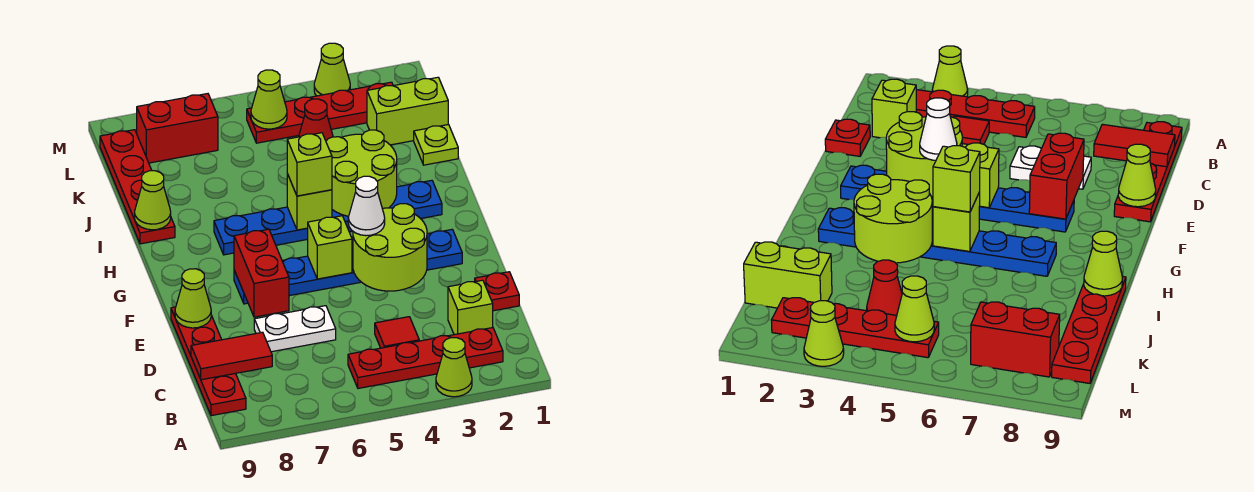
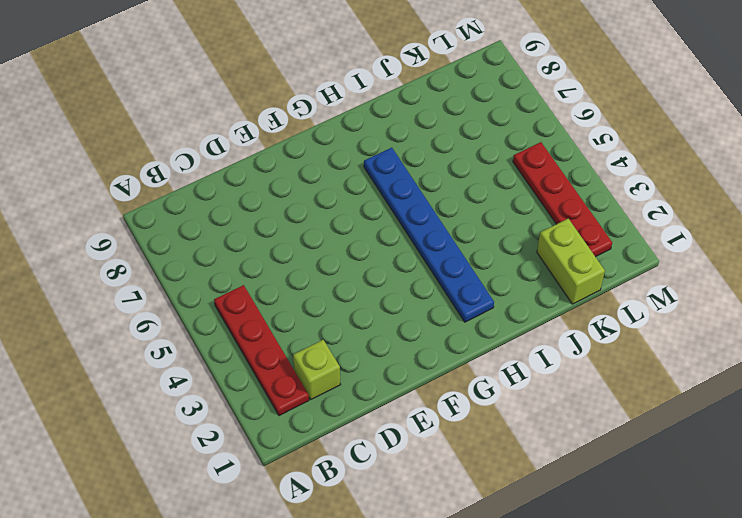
none -> lime cone A3 level 1
none -> red plate B9:E9 level 1
none -> red tile C4 level 1

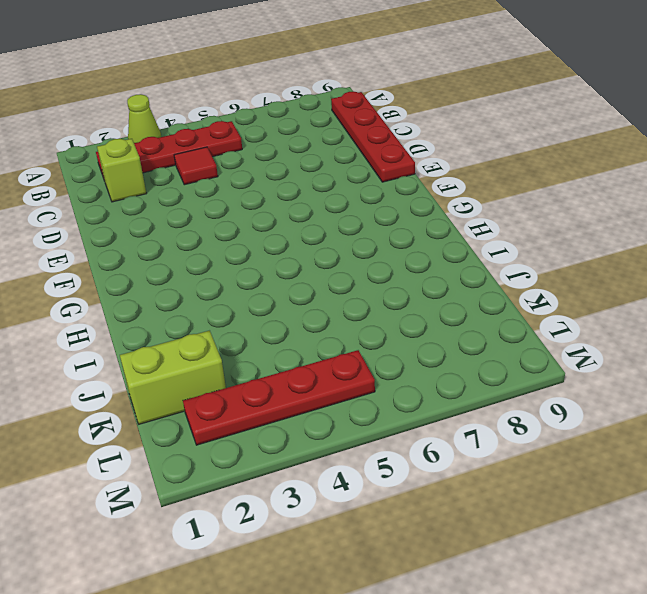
none -> red plate D1 level 1
none -> white plate D6:D7 level 1
none -> blue plate F2:F7 level 1

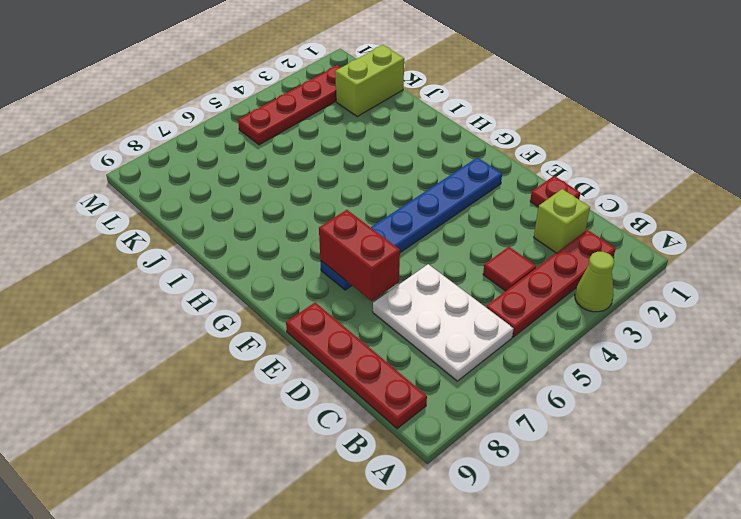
white plate B6:D7 level 1 -> white plate D6:D7 level 1
none -> blue plate H2:H7 level 1
none -> red plate I9:L9 level 1
none -> lime plate J1 level 1

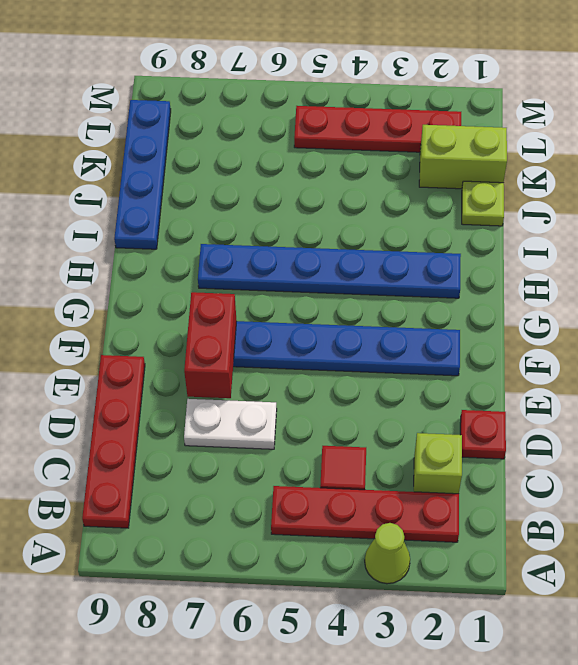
blue plate I9:L9 level 1 -> red plate I9:L9 level 1
none -> red cone K4 level 1
none -> red brick L7:L8 level 1
none -> lime cone M3 level 1

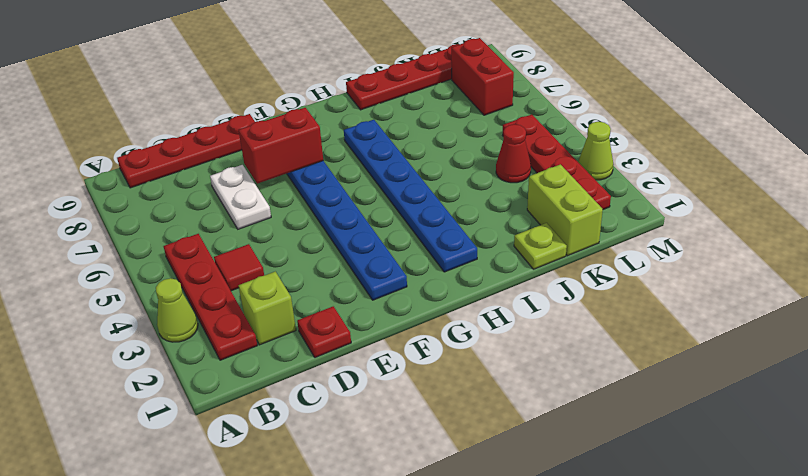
none -> red tile C8:C9 level 2
none -> lime round brick E3:F4 level 2
none -> lime cone E9 level 2

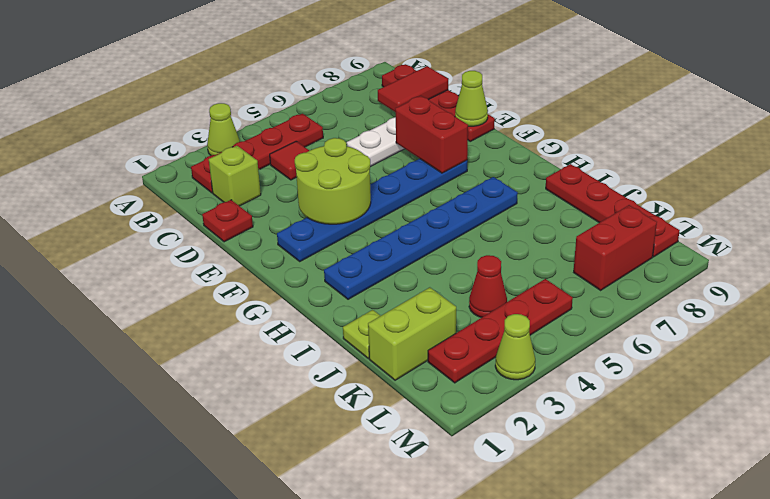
none -> lime brick F5 level 2
none -> lime round brick H3:I4 level 2
none -> lime brick H5 level 2

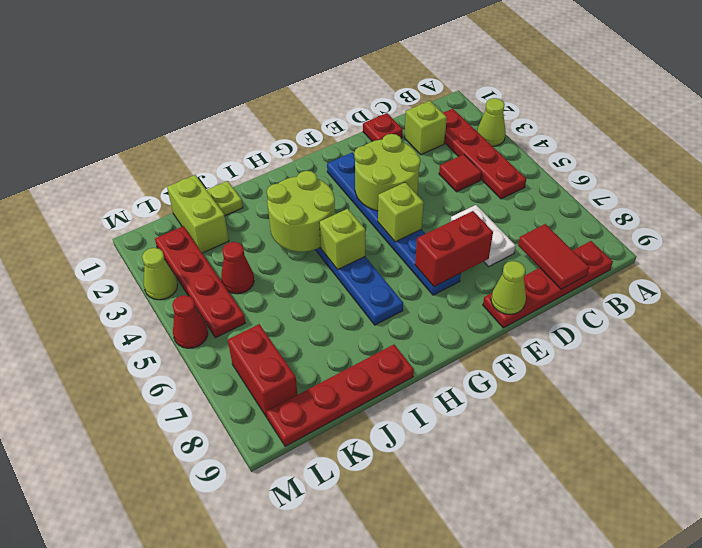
red cone M5 level 1 -> none
none -> lime cone I9 level 2
none -> lime cone L5 level 2
none -> white cone F4 level 3

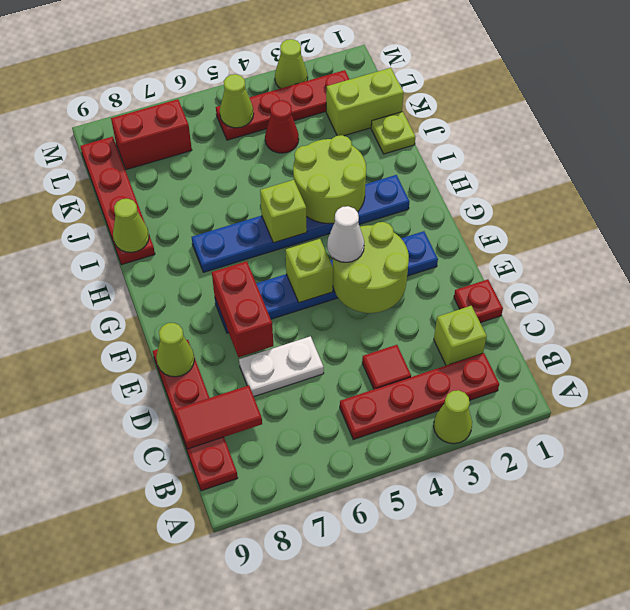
none -> lime brick H5 level 3

